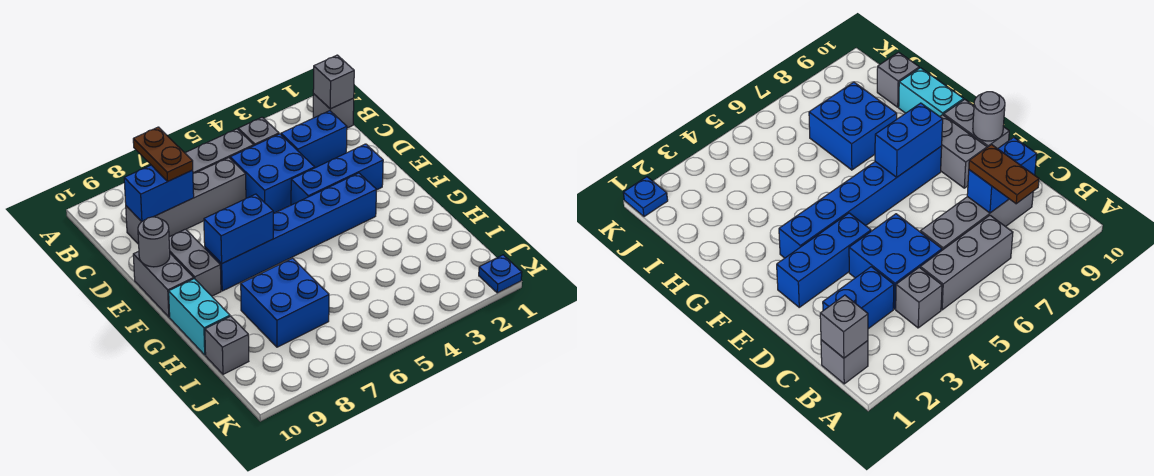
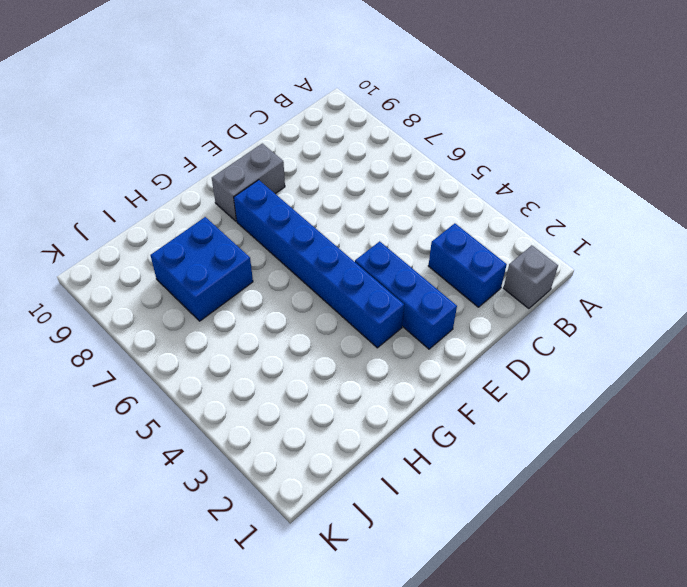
none -> grey brick B4 level 1
none -> grey brick B5:B7 level 1
none -> blue brick C4:D5 level 1

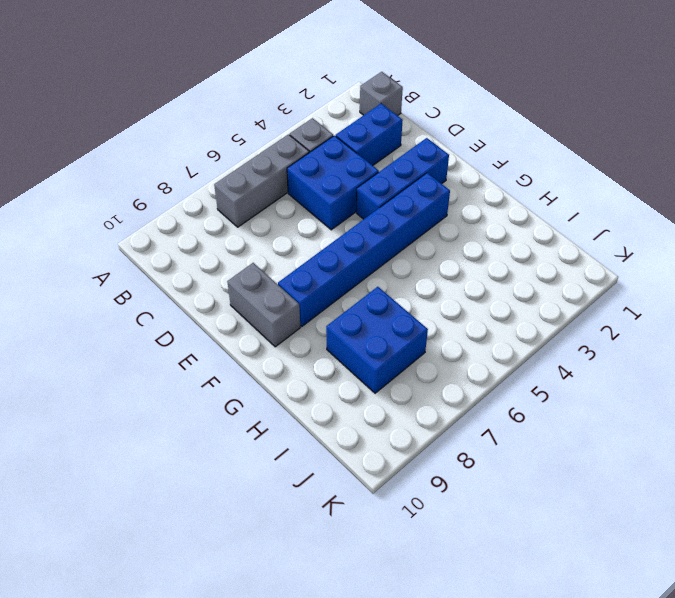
none -> grey brick C6:C9 level 1
none -> grey brick E10:F10 level 1
none -> cyan brick G10:H10 level 1

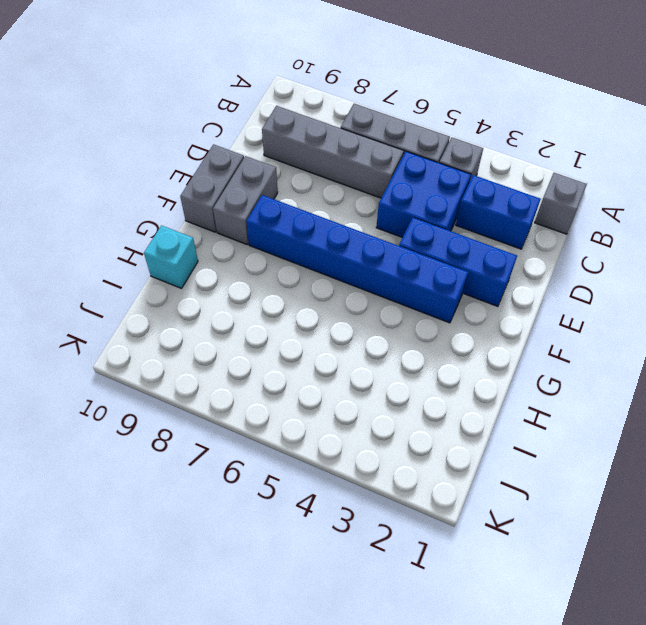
cyan brick H10 level 1 -> cyan brick G10:H10 level 1
none -> blue brick H7:I8 level 1
none -> grey brick I10 level 1
none -> blue plate K1 level 1

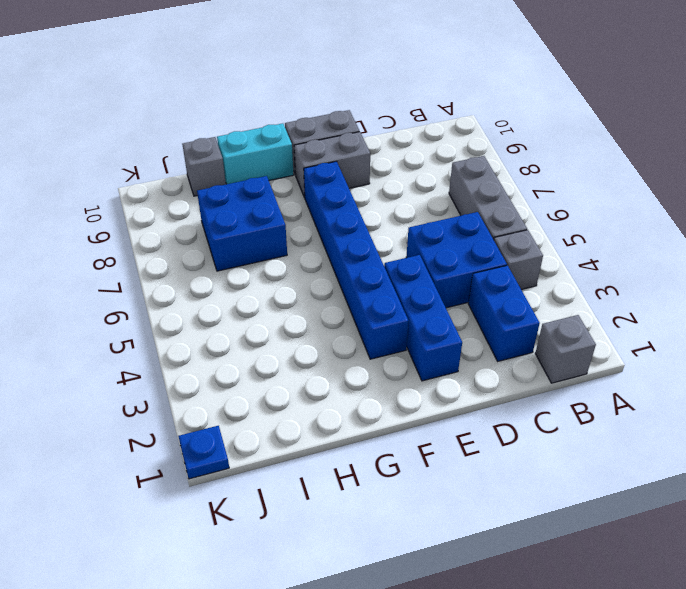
none -> grey brick C6:C9 level 1
none -> grey brick B1 level 2
none -> blue brick C8:C9 level 2

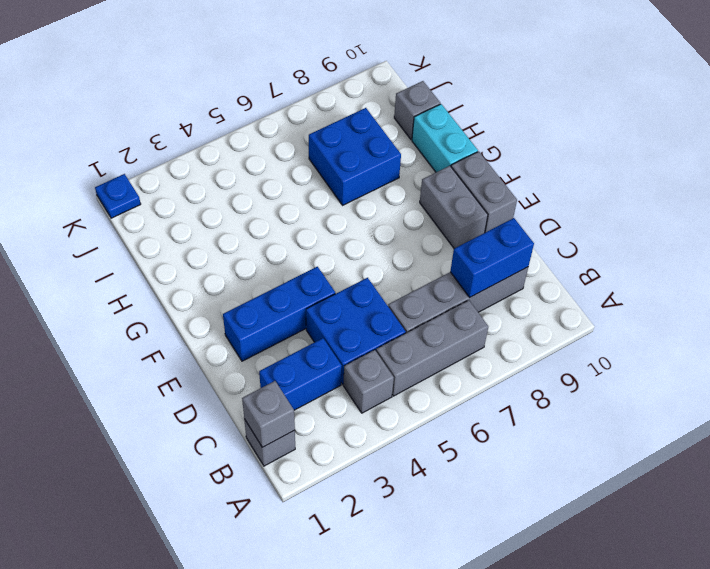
none -> blue brick F3:F8 level 1
none -> grey round brick E10 level 2
none -> blue brick F7:F8 level 2

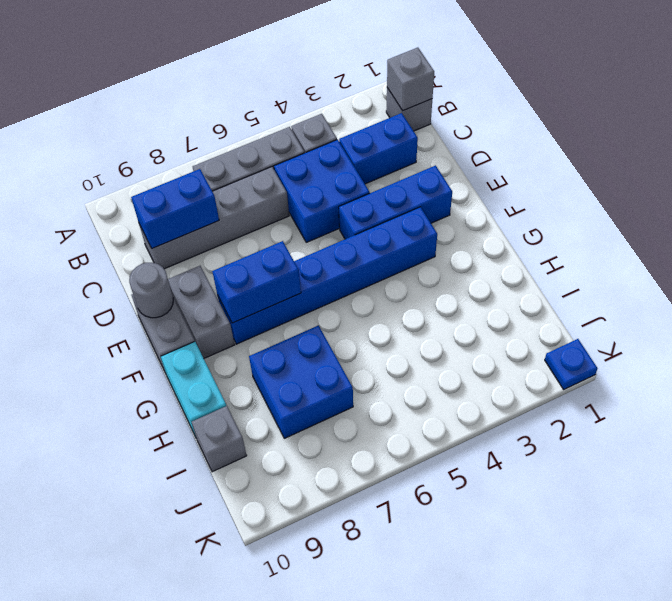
none -> brown plate B8:C8 level 3

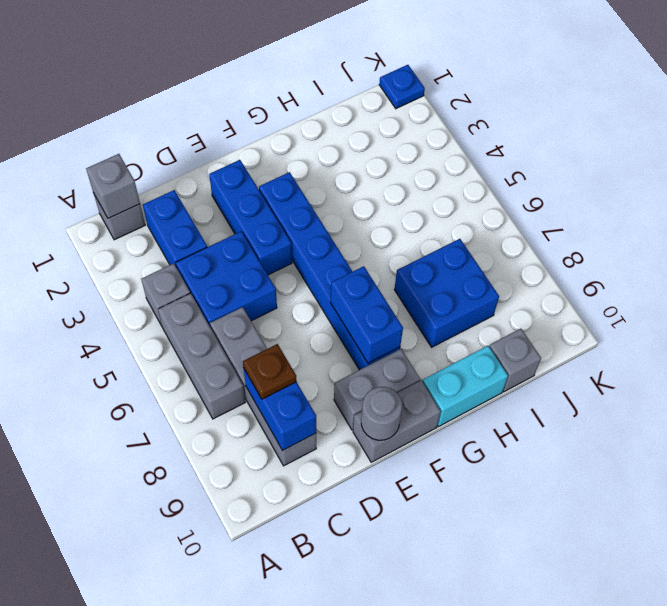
brown plate C8 level 3 -> brown plate B8:C8 level 3

